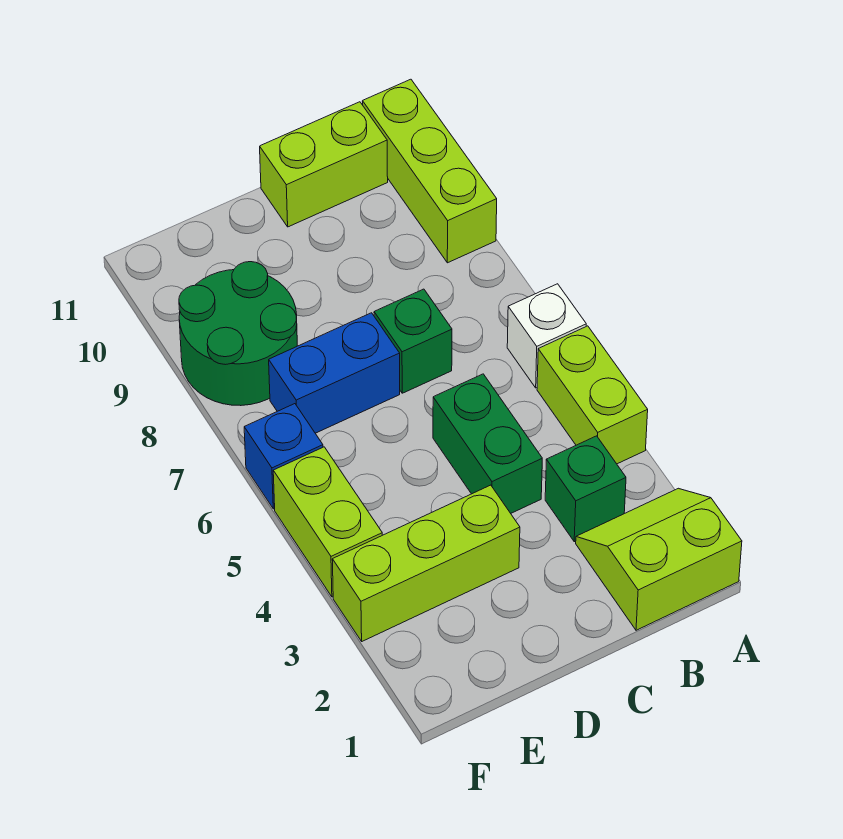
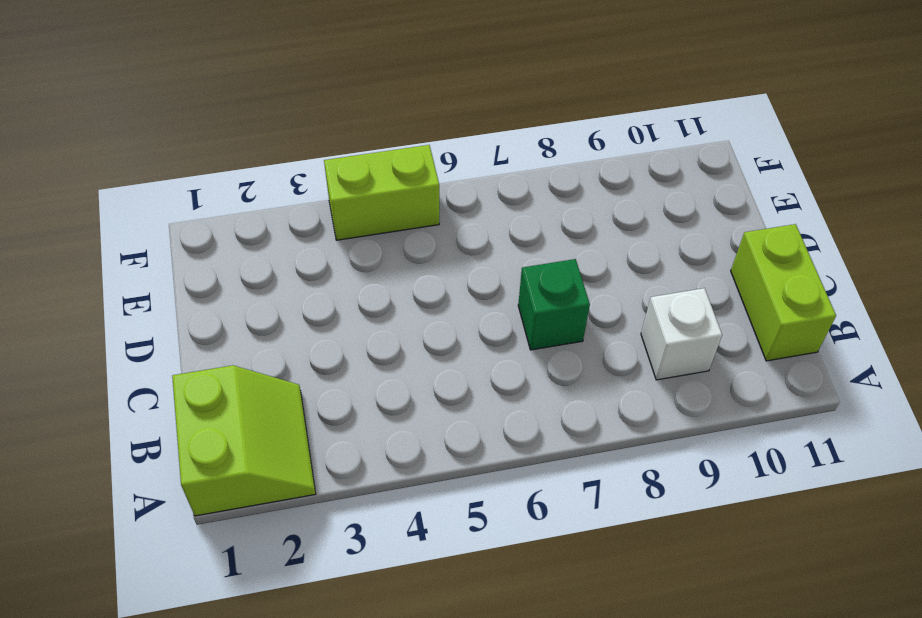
white brick B9 level 1 -> white brick A6 level 1
none -> lime brick A4:A5 level 1
none -> lime brick A9:A11 level 1
none -> green brick B3 level 1

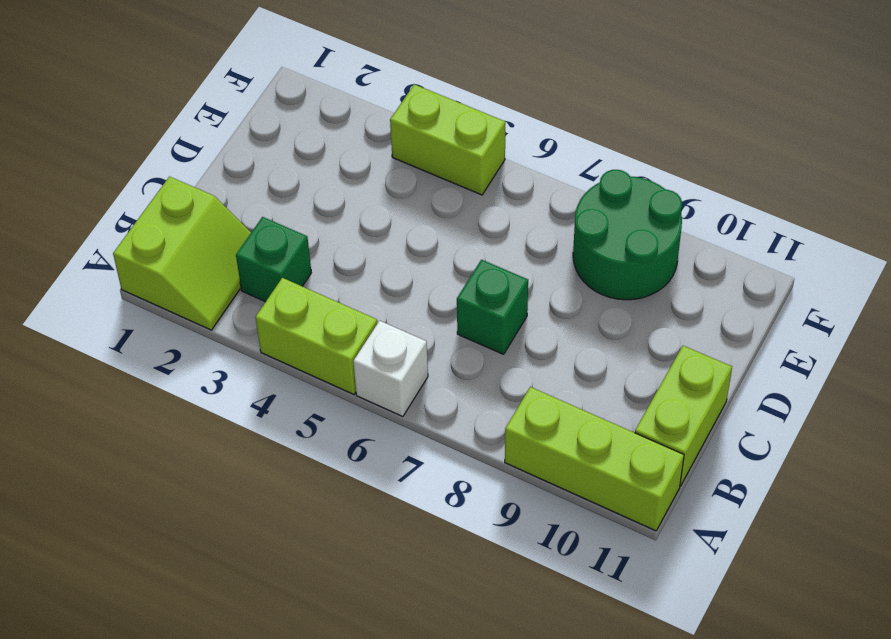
none -> green brick C4:C5 level 1
none -> lime brick D3:F3 level 1
none -> blue brick D7:E7 level 1

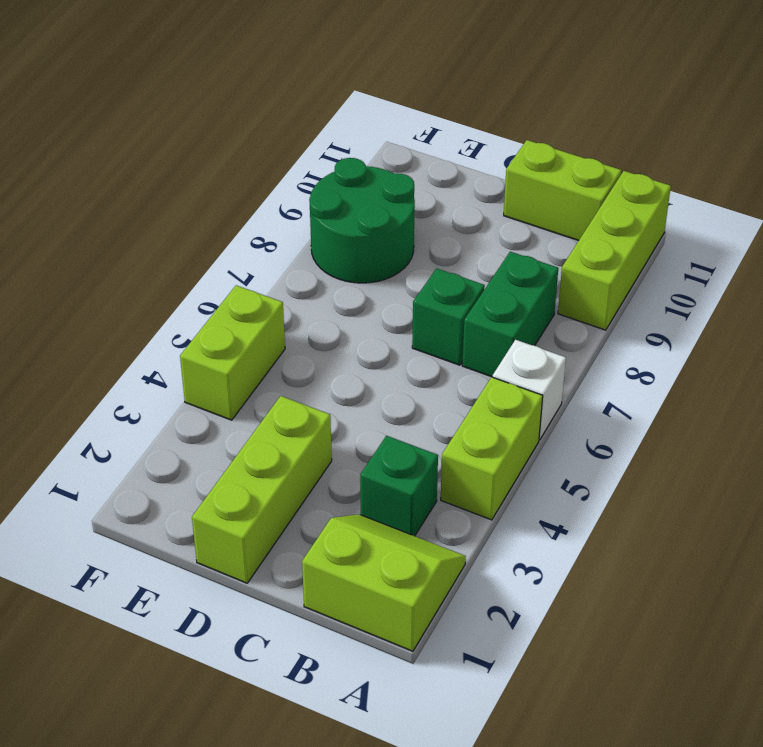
green brick B7:B8 level 1 -> green brick C4:C5 level 1
lime brick D1:D3 level 1 -> lime brick D3:F3 level 1
none -> blue brick D7:E7 level 1
none -> blue brick F6 level 1

